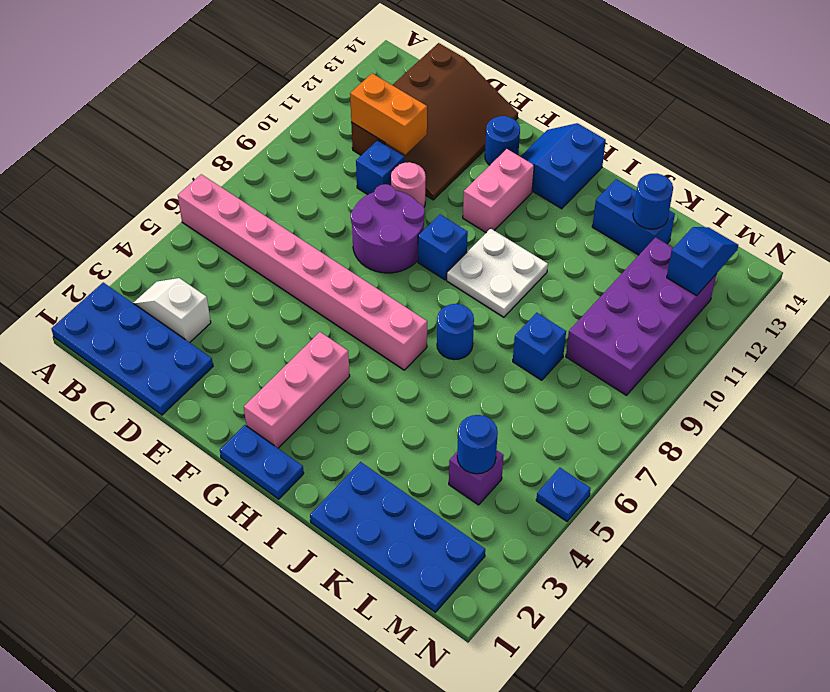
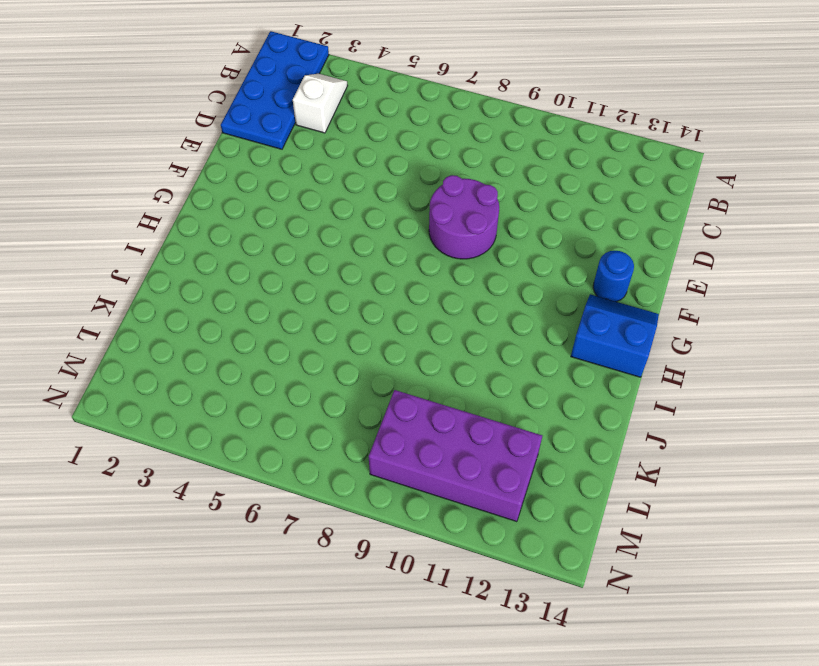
none -> pink brick A6:H6 level 1
none -> brown slope C11:E14 level 1 top C
none -> blue brick D10 level 1

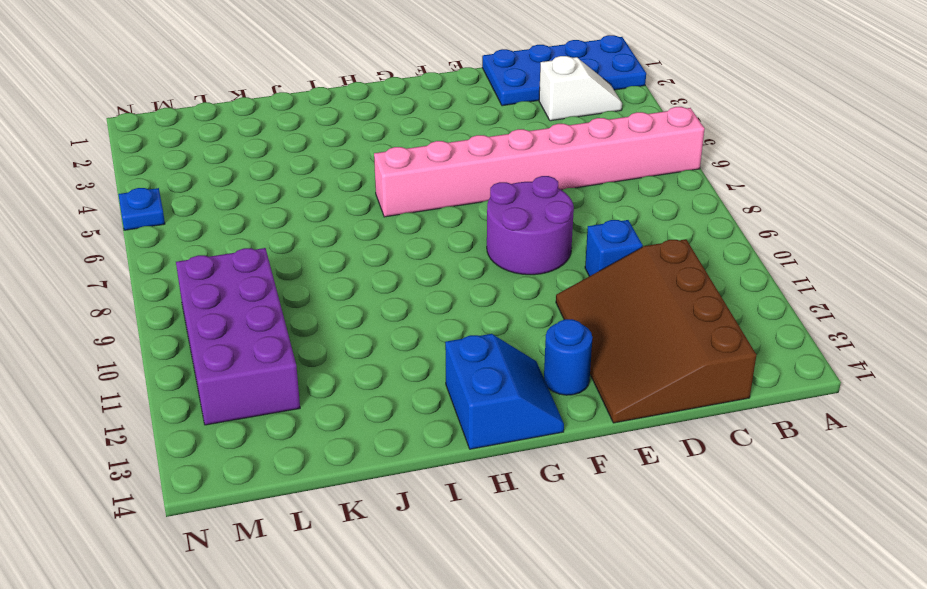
none -> pink round brick E10 level 1
none -> blue plate G1:H1 level 1
none -> pink brick G2:G4 level 1

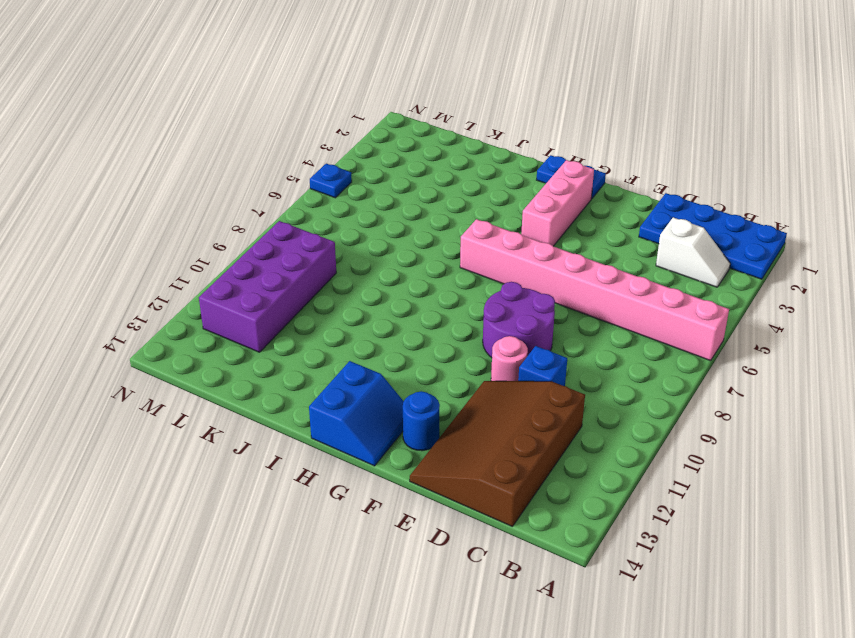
none -> blue brick G9 level 1
none -> pink brick G11:G12 level 1
none -> white plate H9:I10 level 1

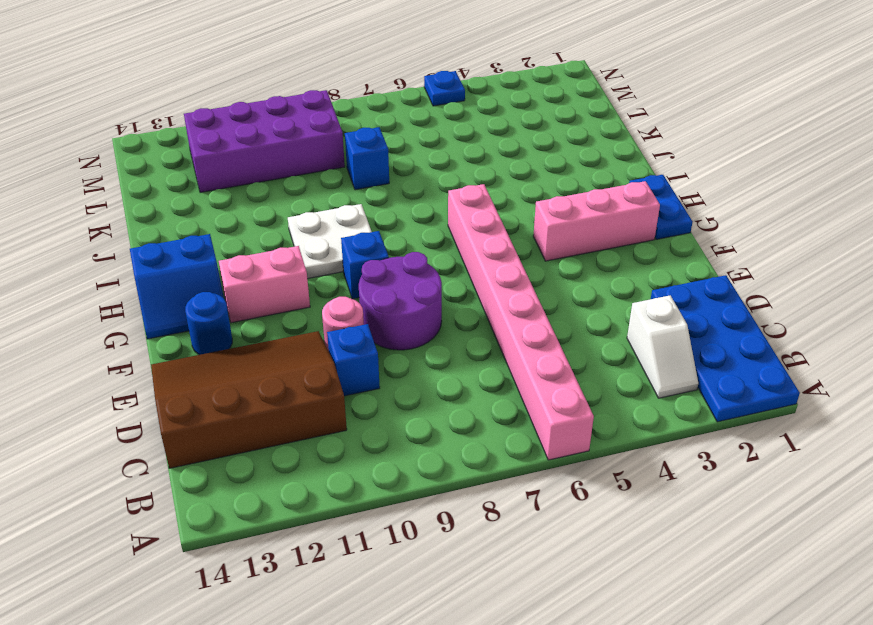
none -> blue round brick I7 level 1
none -> blue plate J1:M2 level 1
none -> blue brick J13:K13 level 1

